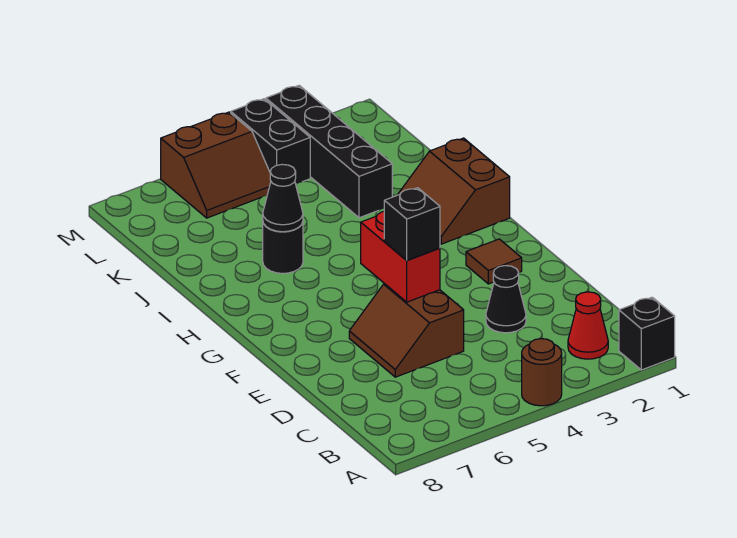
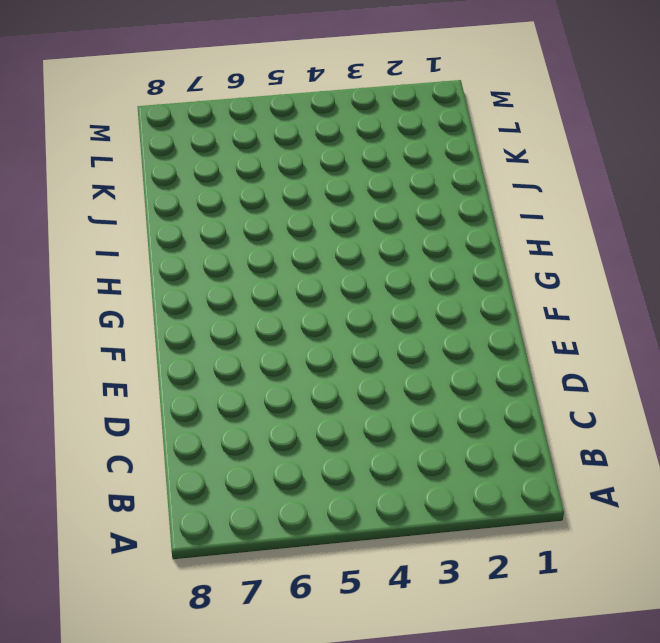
none -> black brick A1 level 1
none -> brown round brick A4 level 1
none -> red cone B2 level 1

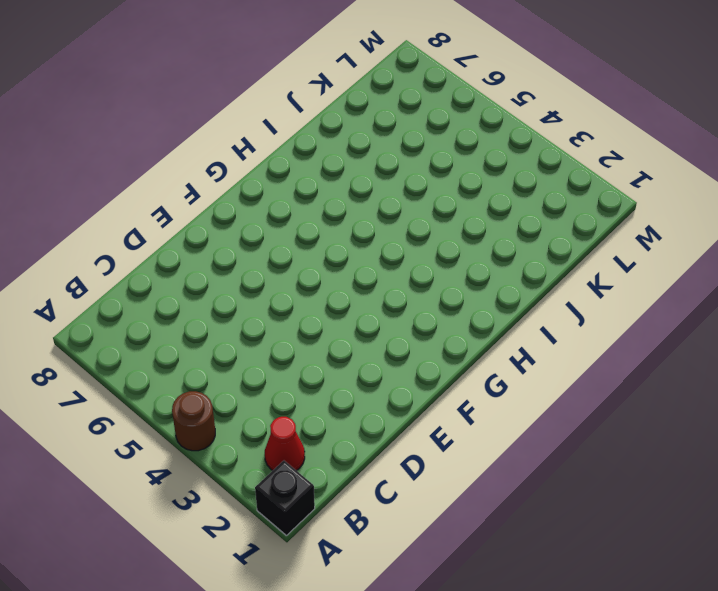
none -> black cone D3 level 1
none -> brown slope D5:E6 level 1 top 5
none -> brown tile F2 level 1

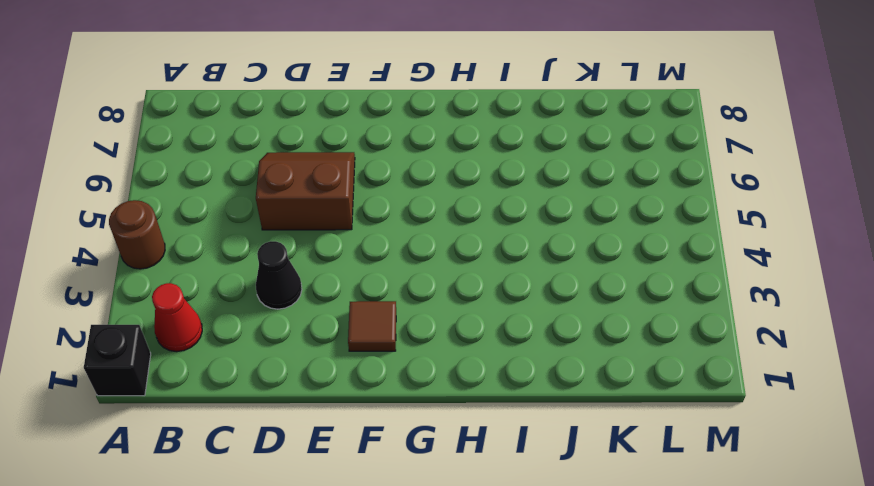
none -> brown slope H1:I2 level 1 top 1
none -> black round brick I6 level 1
none -> black brick J3:M3 level 1

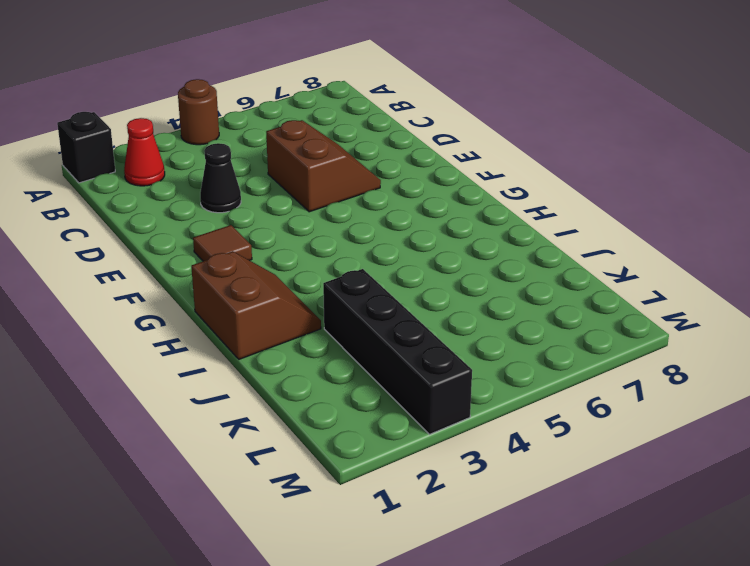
none -> black round brick I6 level 1
none -> black brick L4:M4 level 1
none -> brown slope L5:M6 level 1 top M

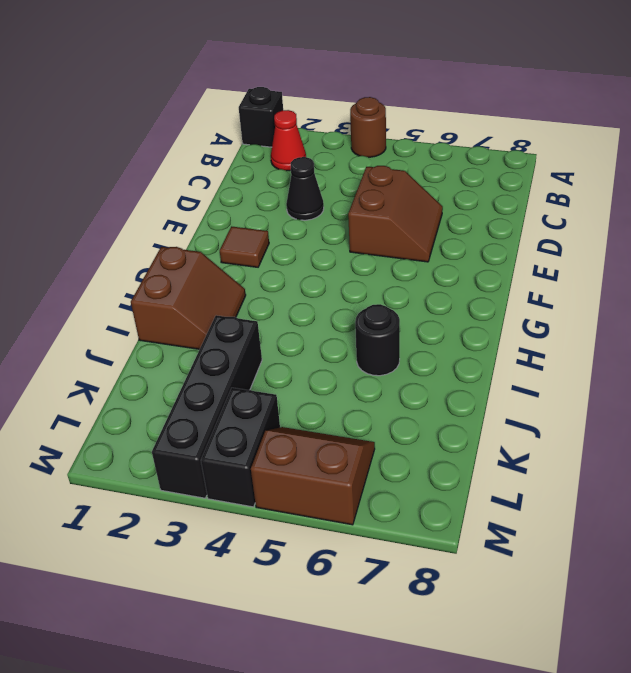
none -> red brick E5:F5 level 2
none -> black cone I6 level 2
none -> black brick E5 level 3

